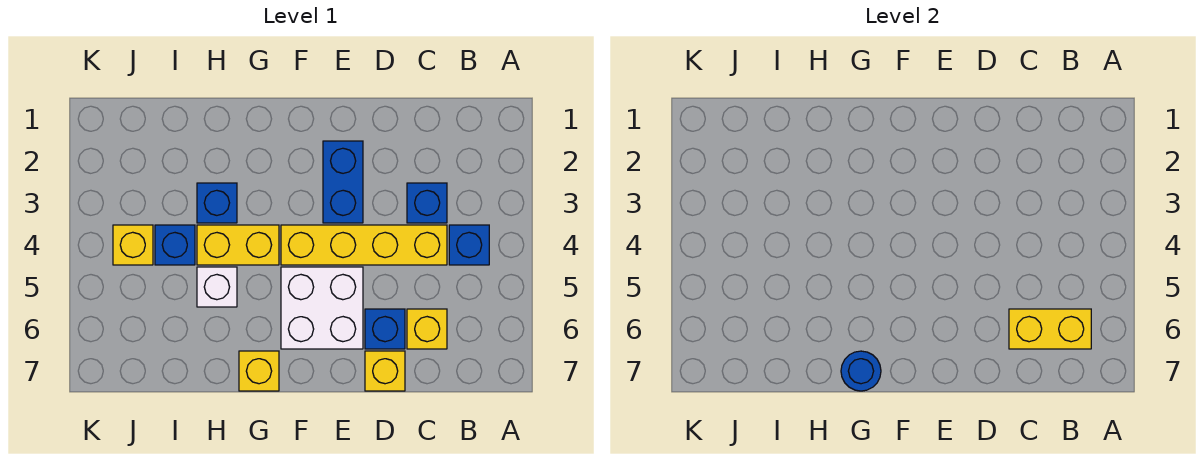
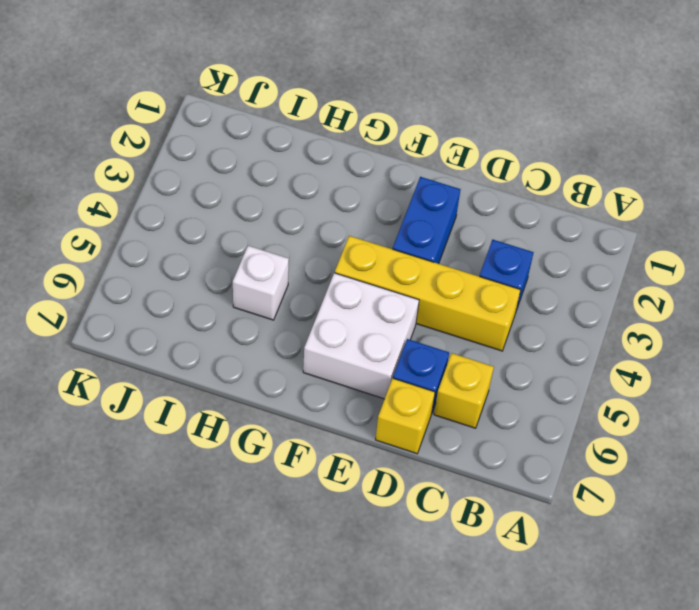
none -> blue brick B4 level 1
none -> yellow brick G4:H4 level 1
none -> yellow brick G7 level 1

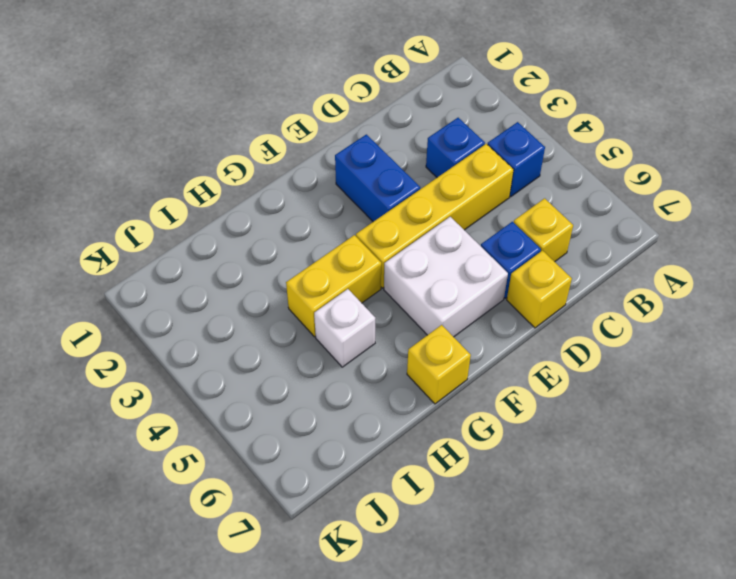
none -> blue brick H3 level 1
none -> blue brick I4 level 1
none -> yellow brick J4 level 1

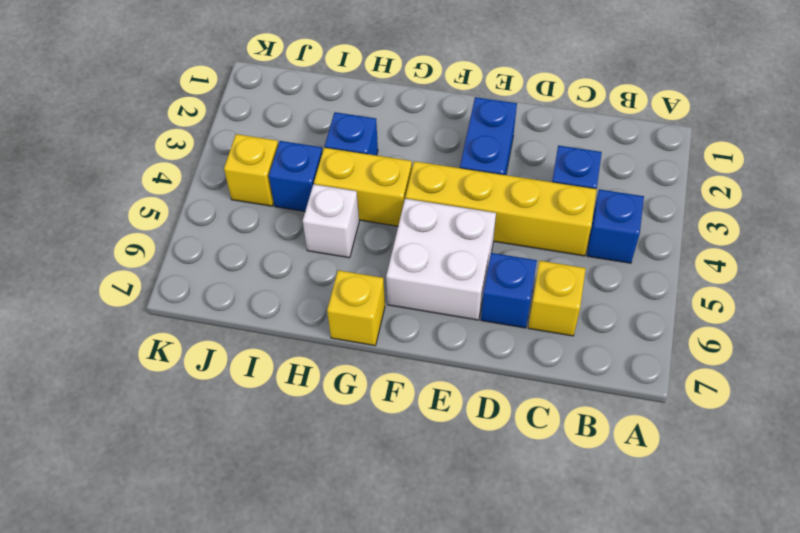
none -> yellow brick D7 level 1
none -> yellow brick B6:C6 level 2
none -> blue round brick G7 level 2

